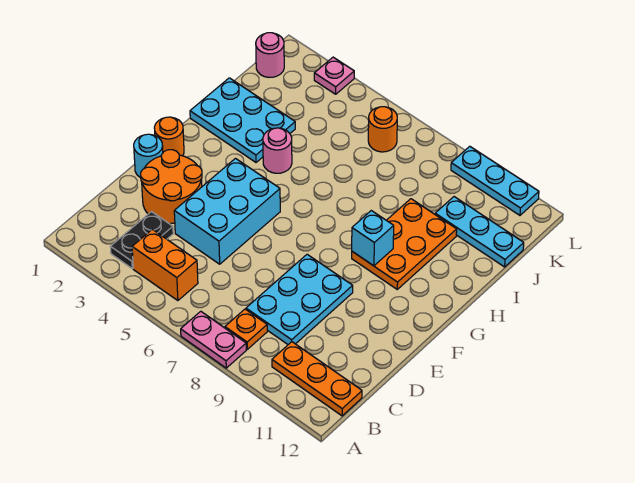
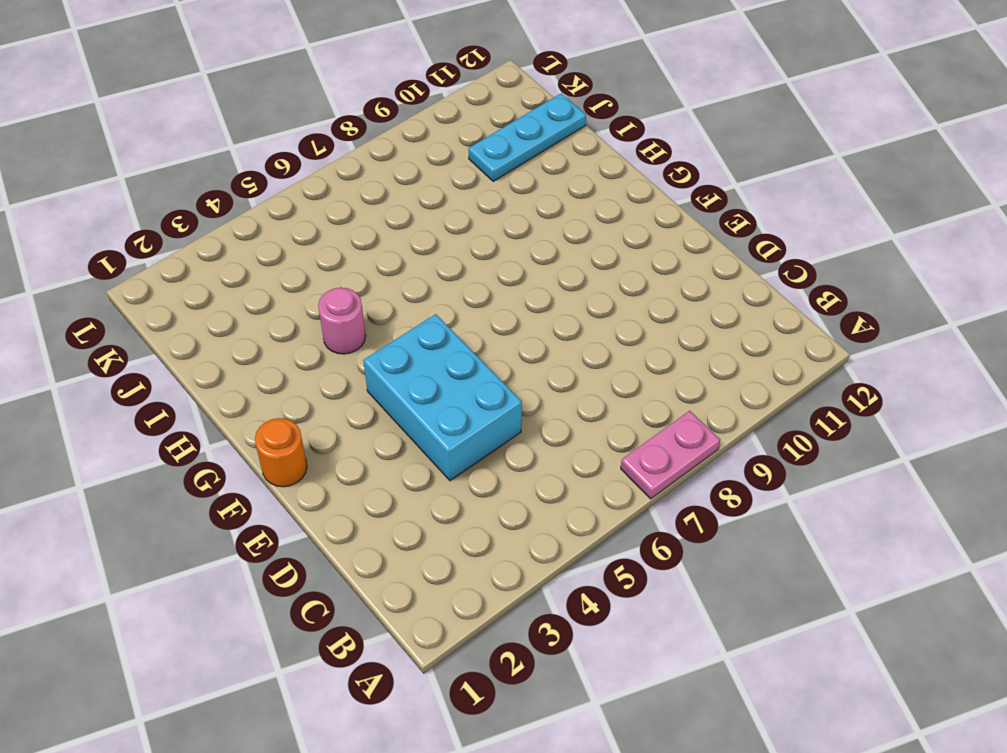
none -> black plate B3:C3 level 1
none -> orange brick B4:B5 level 1
none -> orange plate B8 level 1

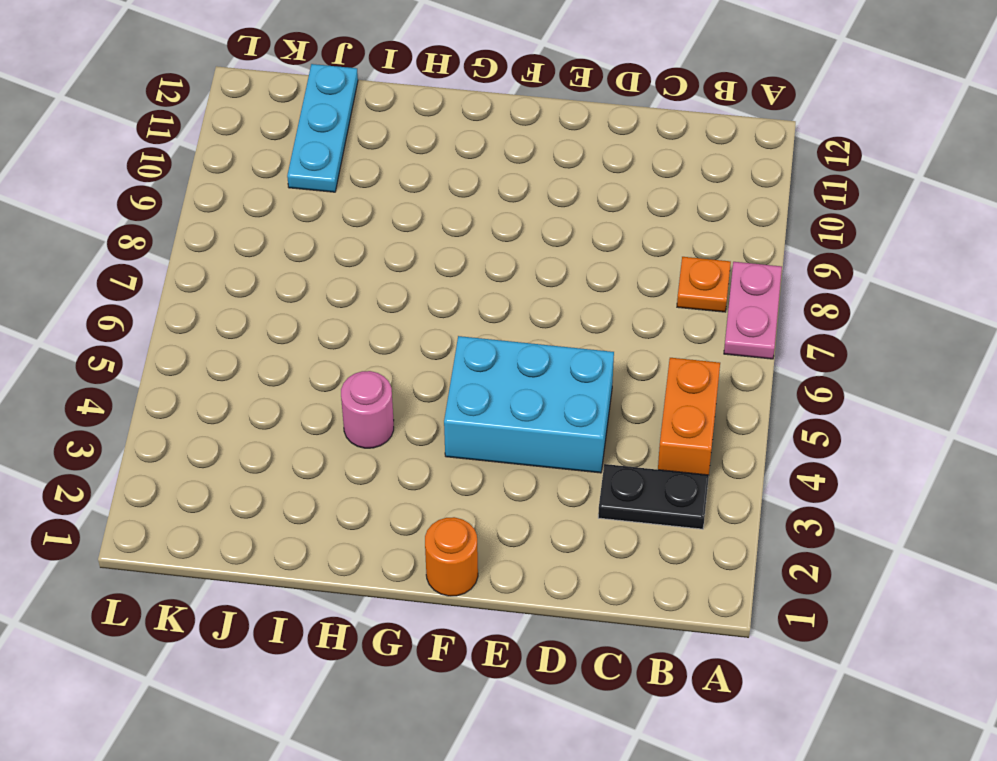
none -> orange plate B10:B12 level 1
none -> cyan plate C8:E9 level 1
none -> orange round brick D2:E3 level 1

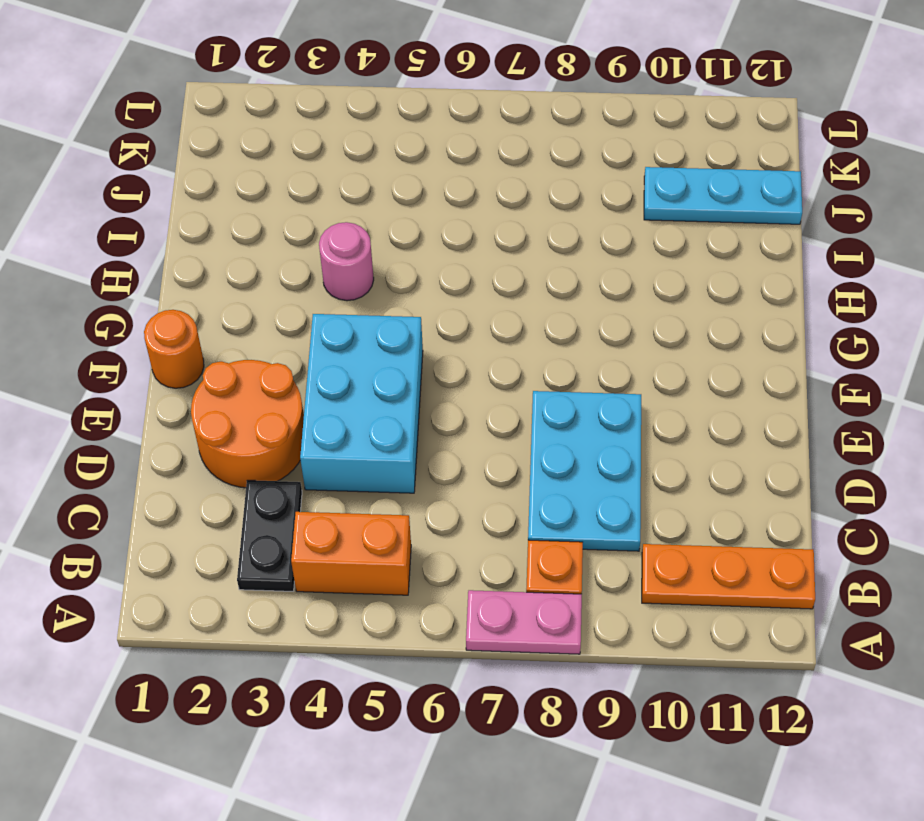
none -> cyan round brick E1 level 1
none -> orange plate G9:I10 level 1
none -> cyan plate H1:I3 level 1

